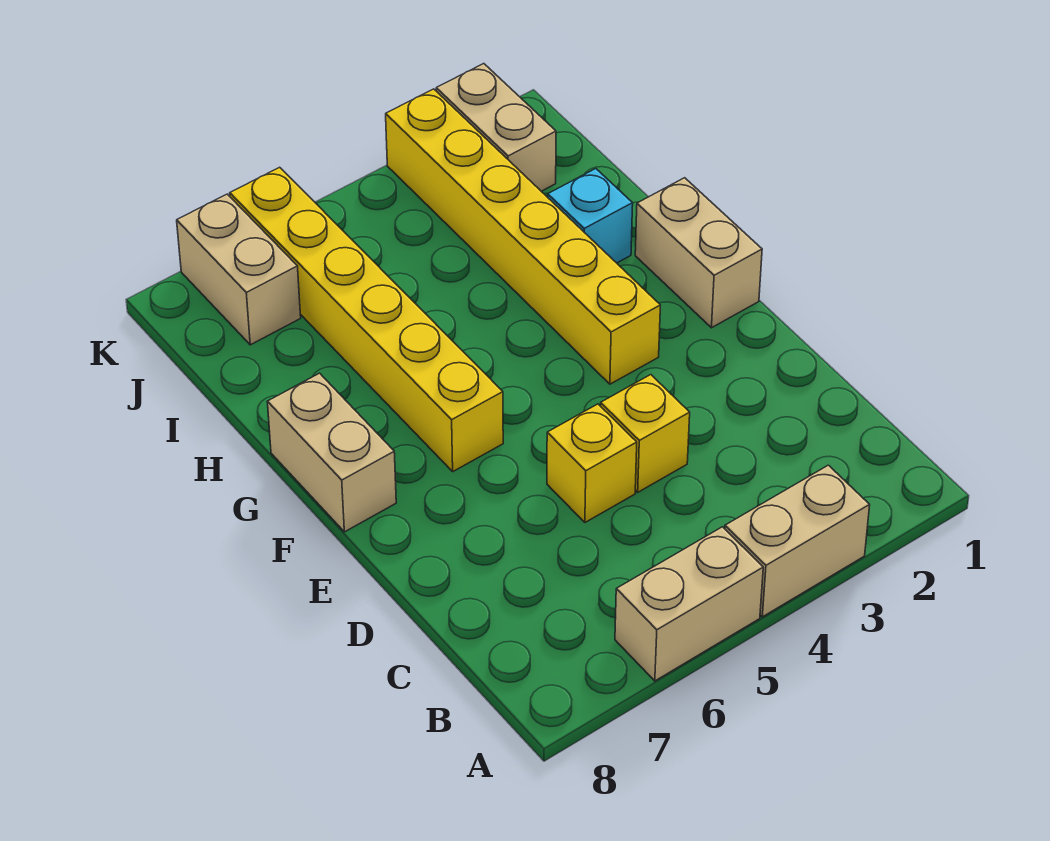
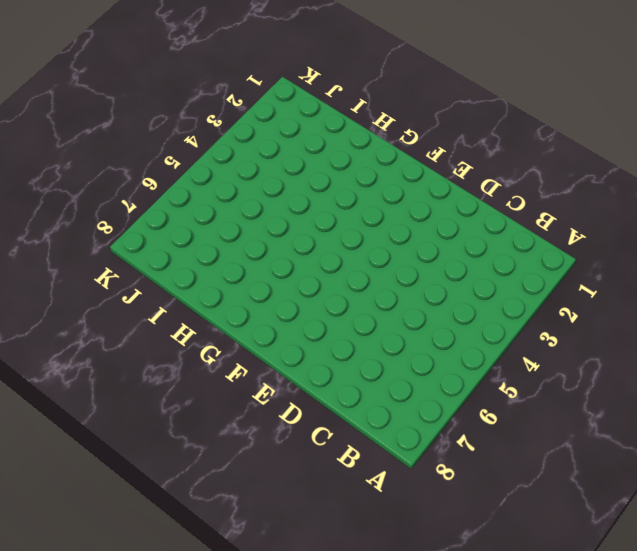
none -> tan brick A3:A4 level 1
none -> tan brick A5:A6 level 1

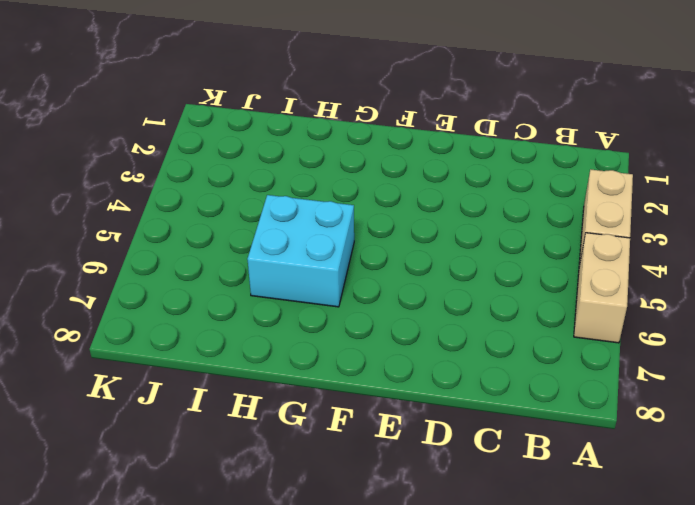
cyan brick G5:H6 level 1 -> yellow brick F6:K6 level 1
none -> yellow brick D4 level 1
none -> yellow brick D5 level 1

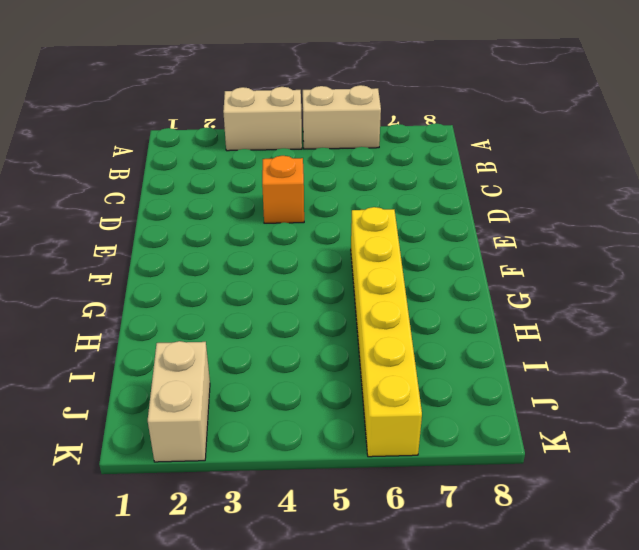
orange brick D4 level 1 -> yellow brick D4 level 1
none -> yellow brick D5 level 1
none -> tan brick F1:G1 level 1

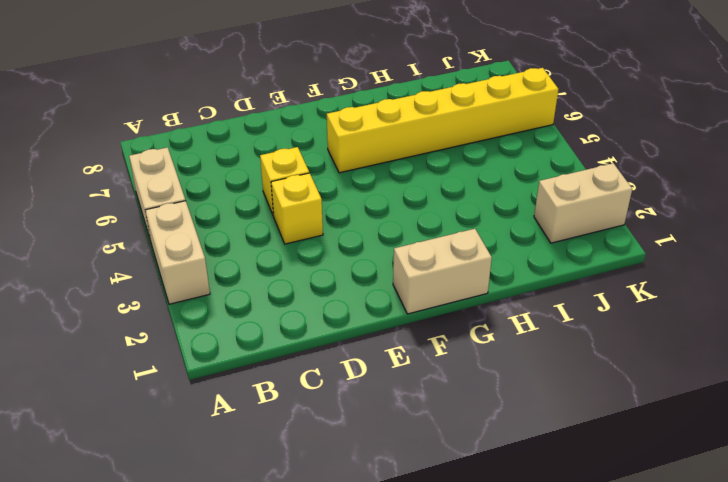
none -> yellow brick F3:K3 level 1
none -> tan brick F8:G8 level 1

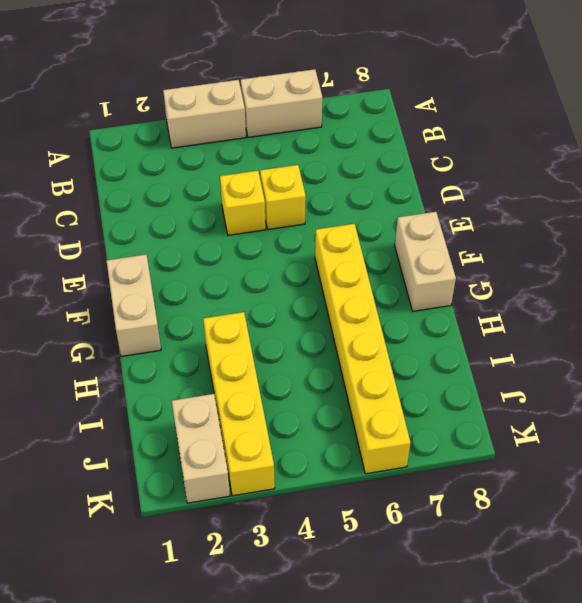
yellow brick H3:K3 level 1 -> yellow brick F3:K3 level 1
none -> cyan brick H2 level 1
none -> tan brick J7:K7 level 1

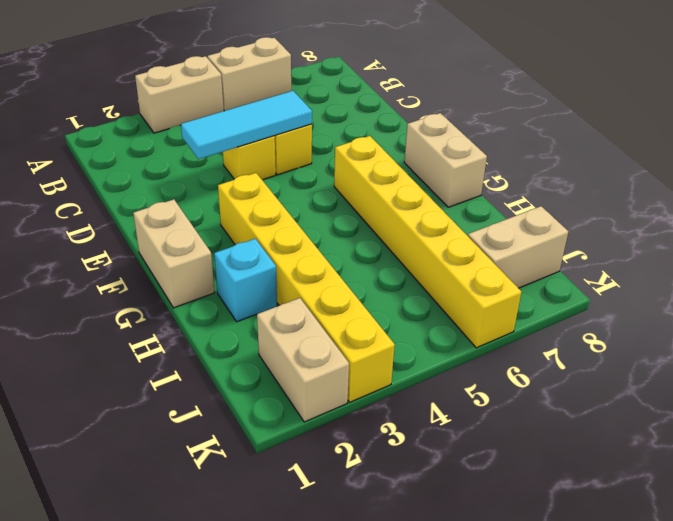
cyan tile D3:D5 level 2 -> none
tan brick J7:J8 level 1 -> tan brick J7:K7 level 1

